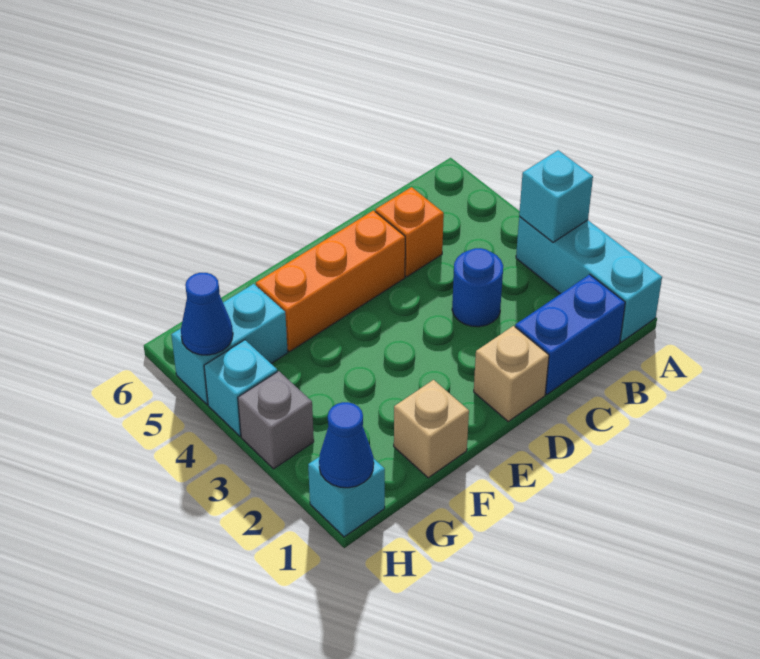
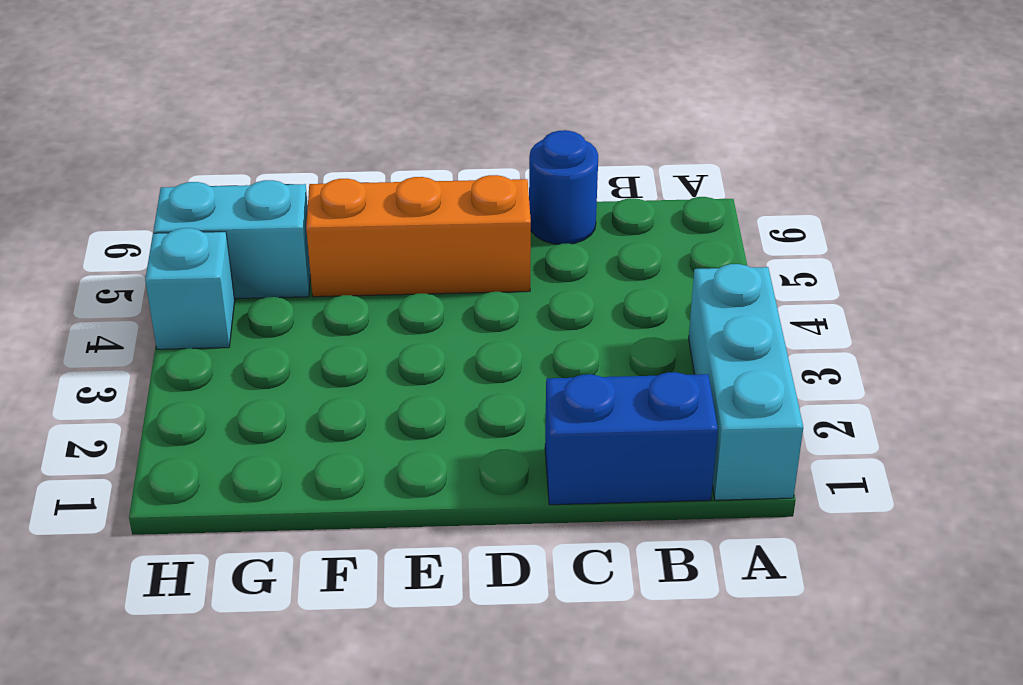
blue round brick C6 level 1 -> blue round brick C3 level 1
none -> orange brick C5 level 1
none -> tan brick D1 level 1
none -> tan brick F1 level 1

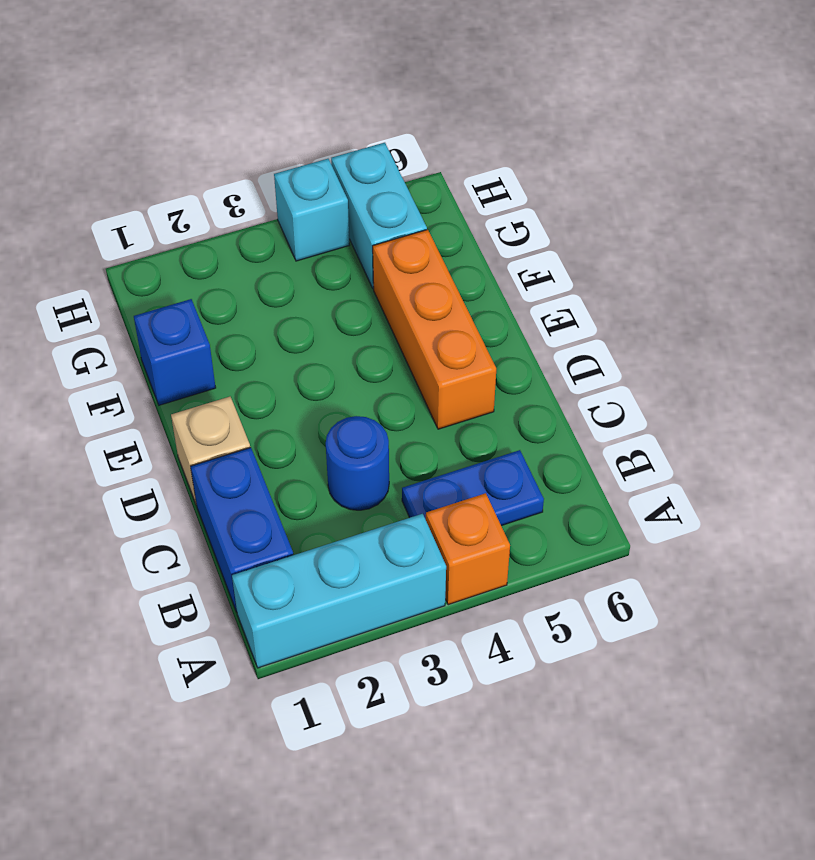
orange brick A4 level 1 -> orange brick C5 level 1
blue plate B4:B5 level 1 -> none
blue brick F1 level 1 -> tan brick F1 level 1
none -> cyan brick H1 level 1
none -> grey brick H3 level 1
none -> cyan brick A3 level 2

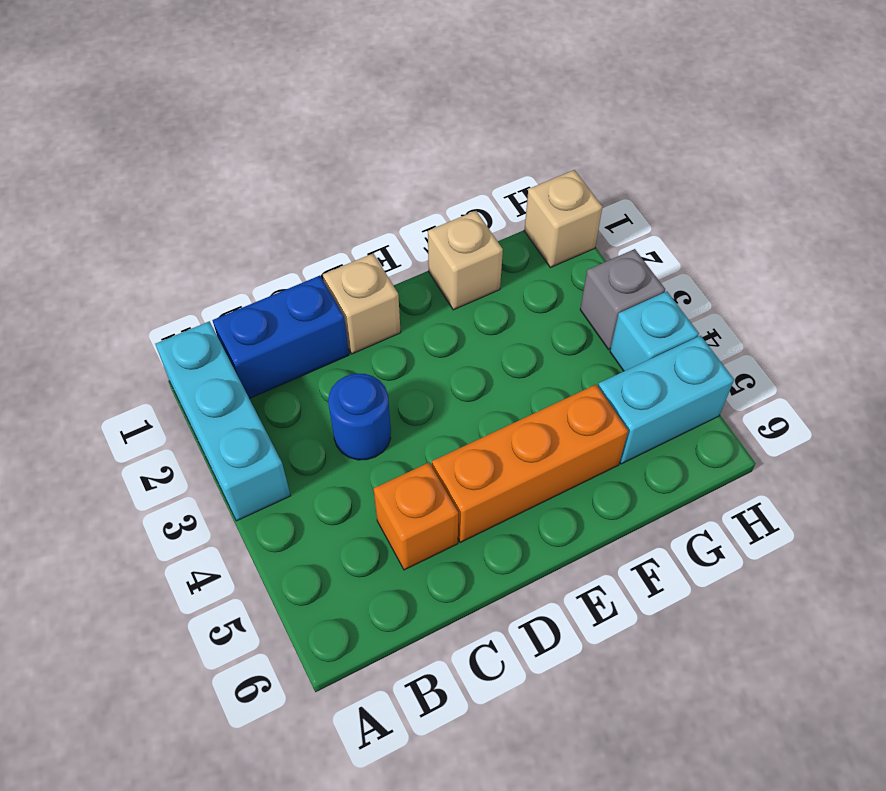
tan brick H1 level 1 -> cyan brick H1 level 1
none -> cyan brick A3 level 2
none -> blue cone H1 level 2
none -> blue cone H5 level 2

